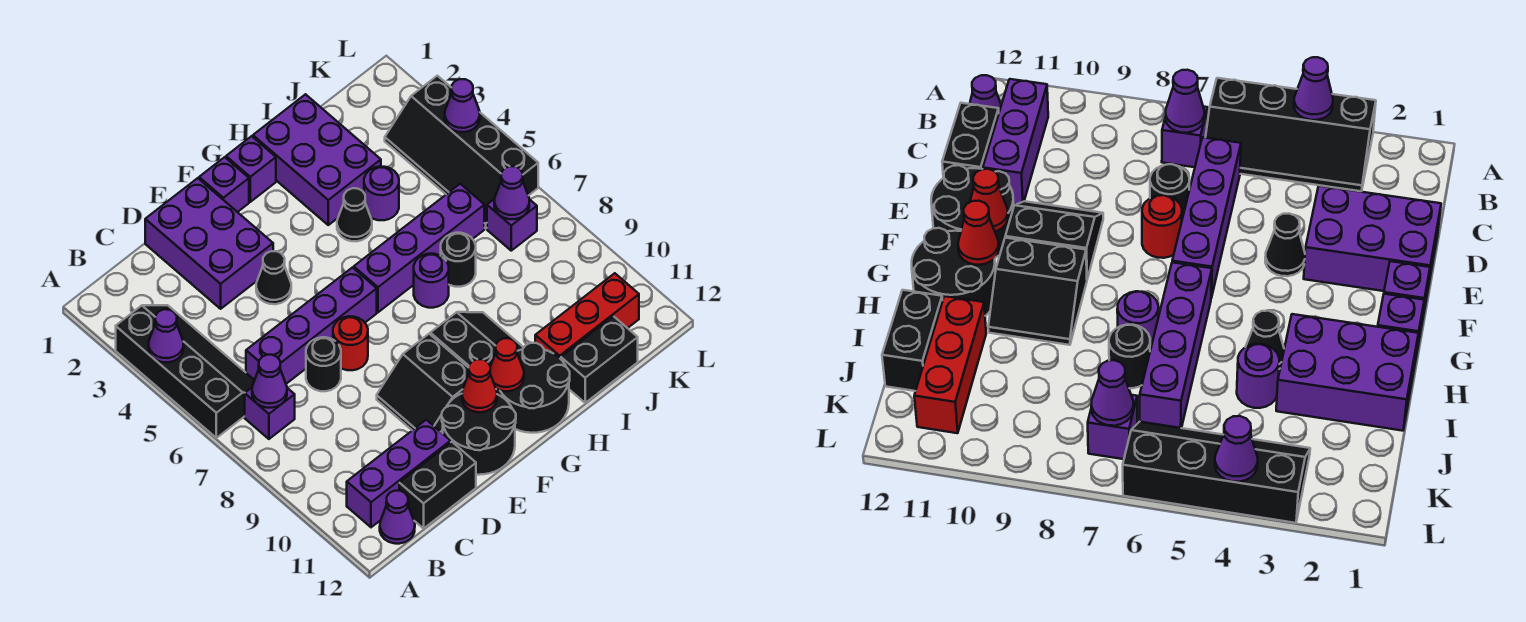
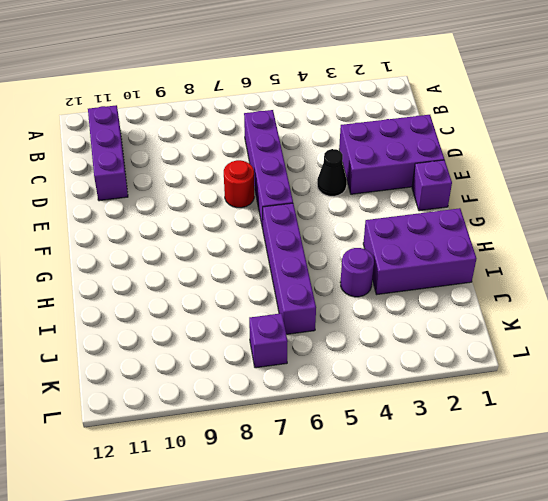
none -> black slope A3:B6 level 1 top A
none -> purple brick B7 level 1
none -> purple cone B12 level 1
none -> black brick C12:D12 level 1

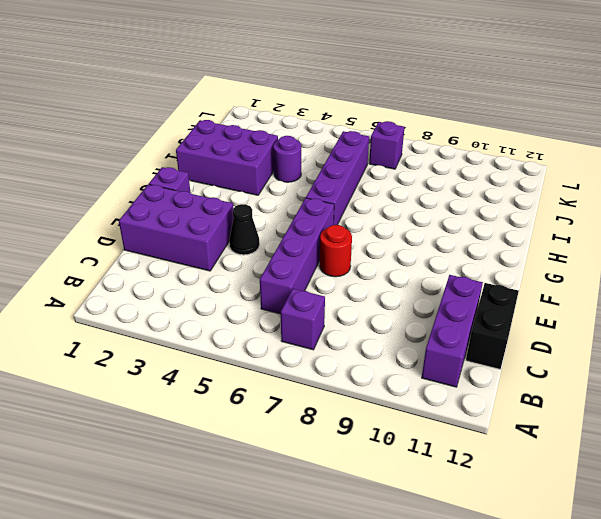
none -> black slope A3:B6 level 1 top A
none -> purple cone B12 level 1
none -> black round brick D7 level 1
none -> black slope E9:F10 level 1 top F

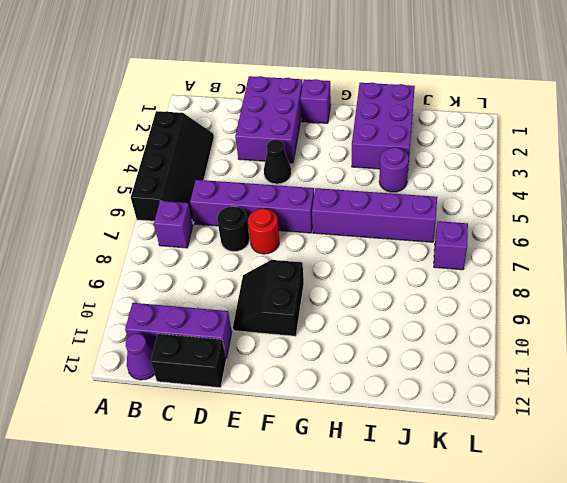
none -> black round brick E11:F12 level 1
none -> purple brick G1 level 1
none -> black slope G9:H10 level 1 top G
none -> black round brick G11:H12 level 1

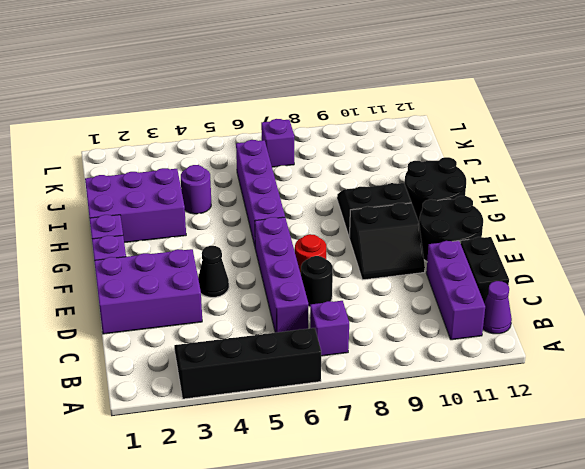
none -> black cone H4 level 1
none -> purple round brick H7 level 1
none -> black round brick I7 level 1
none -> red brick I11:K11 level 1

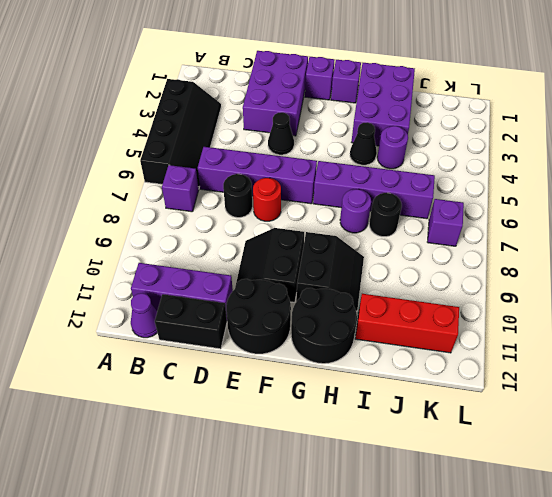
none -> black brick I12:J12 level 1
none -> black slope K3:L6 level 1 top L
none -> purple cone A4 level 2
none -> purple cone B7 level 2

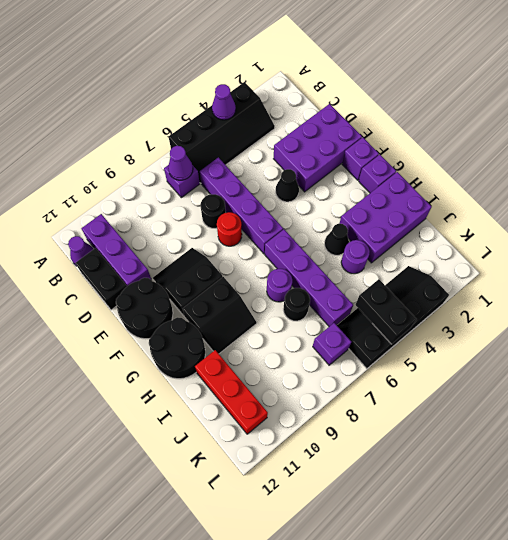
black brick K5:L5 level 2 -> black brick I12:J12 level 1
none -> red cone F11 level 2
none -> red cone G11 level 2
none -> purple cone K7 level 2
none -> purple cone L4 level 2

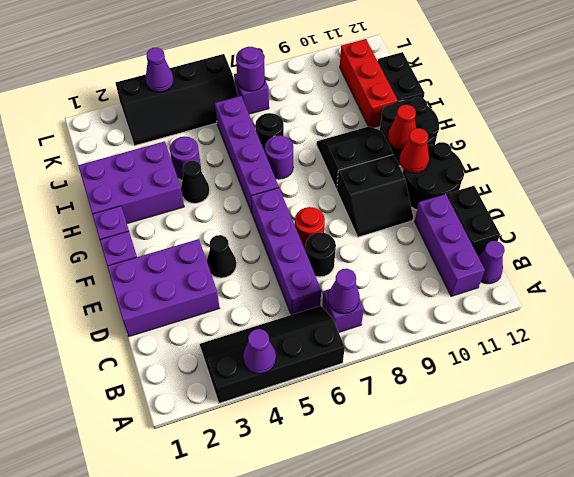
purple round brick K7 level 2 -> purple cone K7 level 2

